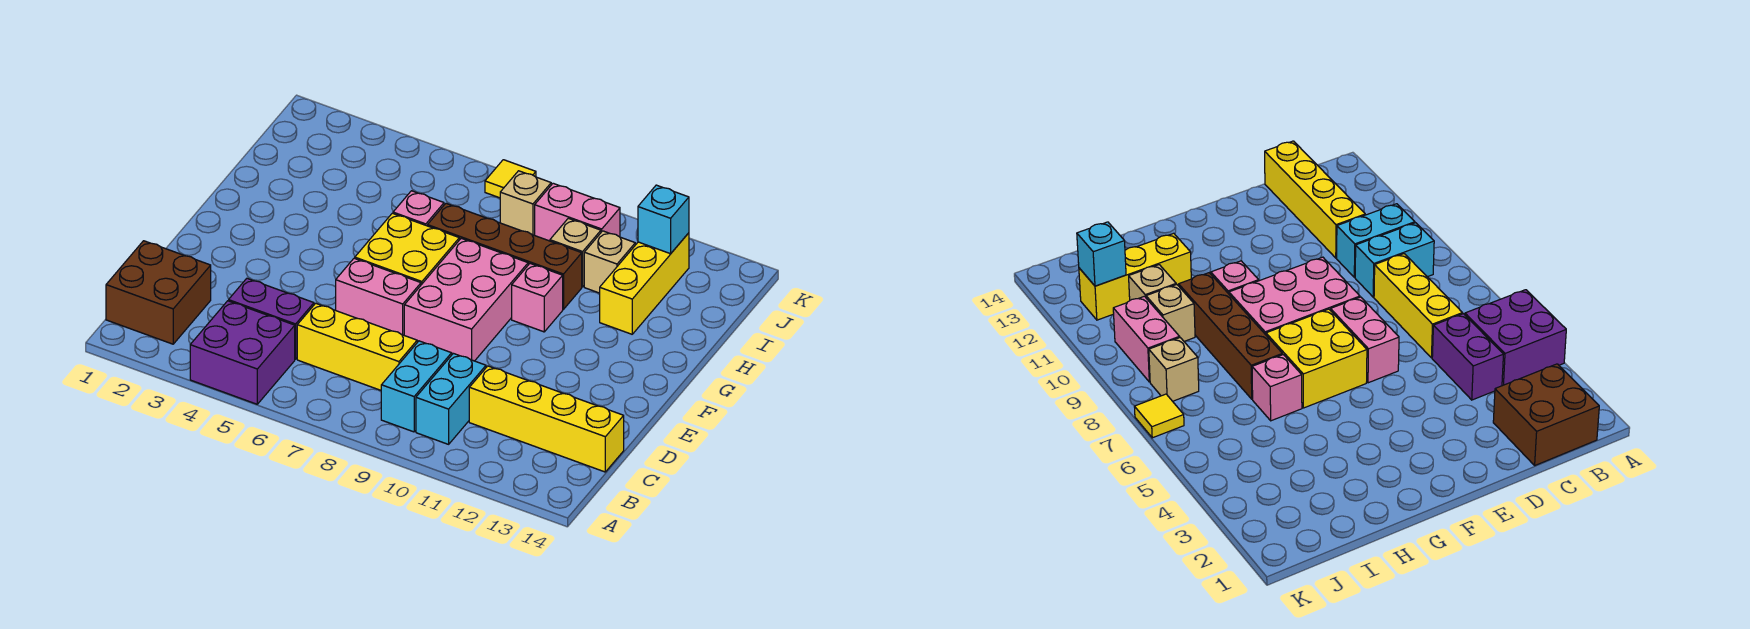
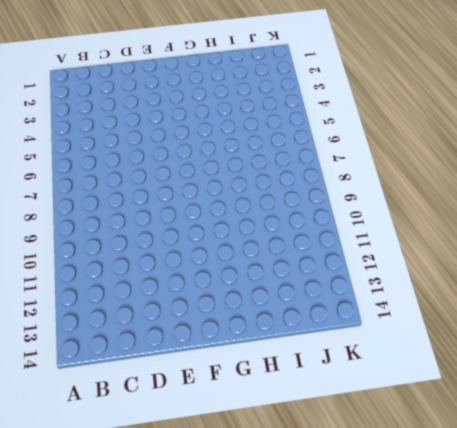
none -> purple brick A4:B5 level 1
none -> brown brick B1:C2 level 1
none -> cyan brick B9:C9 level 1

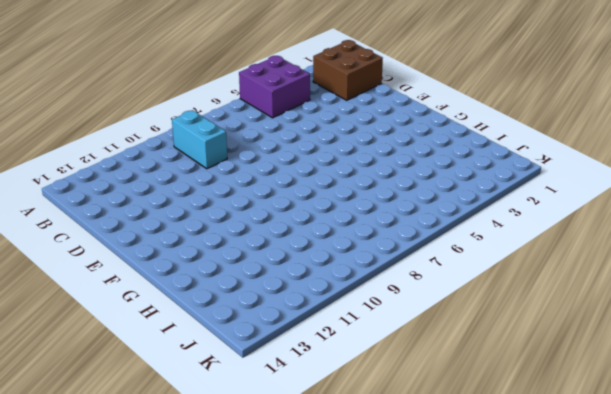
none -> cyan brick B10:C10 level 1
none -> purple brick C4:C5 level 1
none -> yellow brick C6:C8 level 1

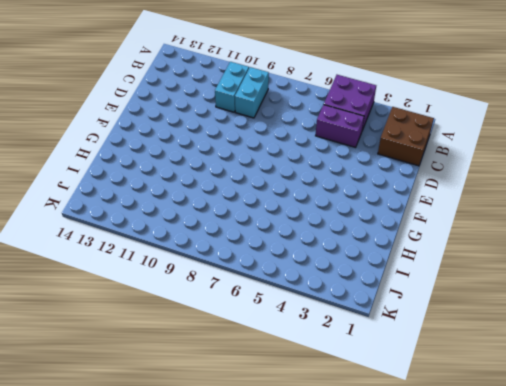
none -> yellow brick C6:C8 level 1
none -> yellow brick C11:C14 level 1
none -> pink brick E6:E7 level 1

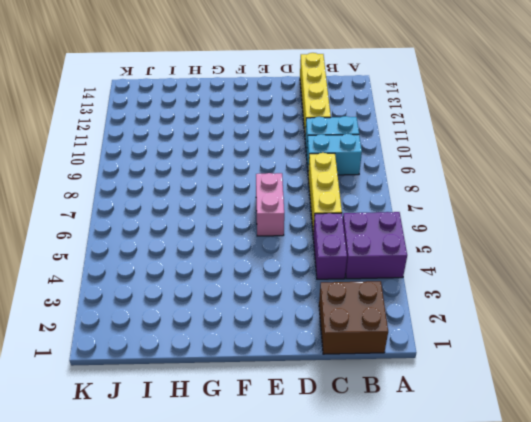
none -> pink brick E8:G9 level 1
none -> yellow brick F6:G7 level 1
none -> pink brick G10 level 1

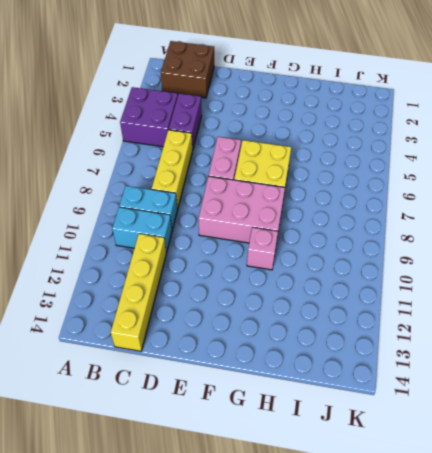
none -> pink brick H6 level 1
none -> brown brick H7:H10 level 1
none -> yellow brick H12:J12 level 1

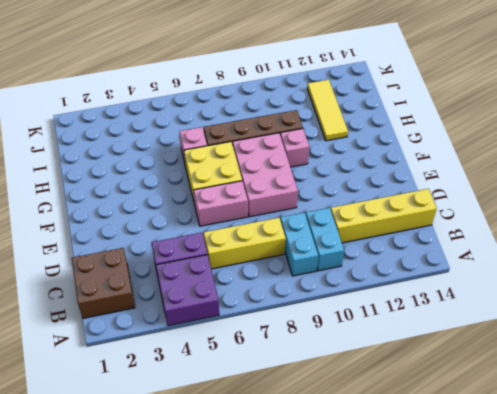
yellow tile H12:J12 level 1 -> yellow brick H12:J12 level 1
none -> tan brick I10 level 1
none -> tan brick I11 level 1
none -> tan brick J8 level 1

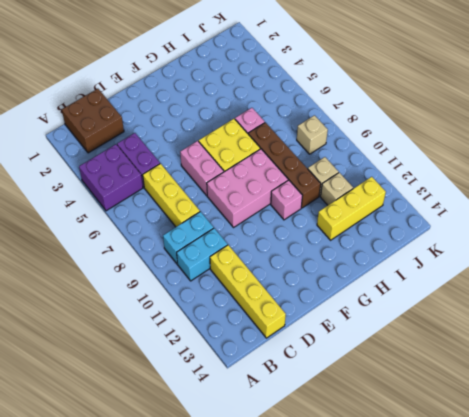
none -> pink brick J9:J10 level 1
none -> yellow tile K7 level 1
none -> cyan brick J12 level 2

